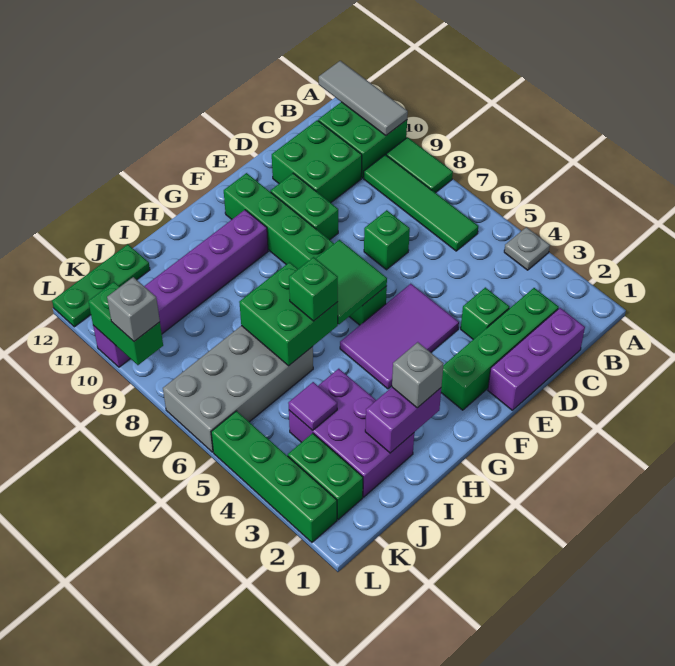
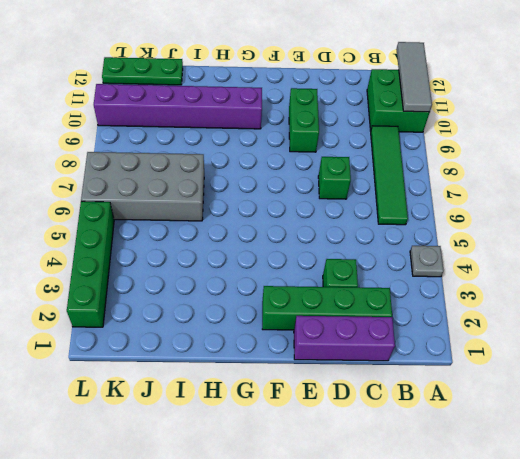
none -> green tile A8:A9 level 1
none -> green brick C10:D11 level 1
none -> purple tile E4:G5 level 1

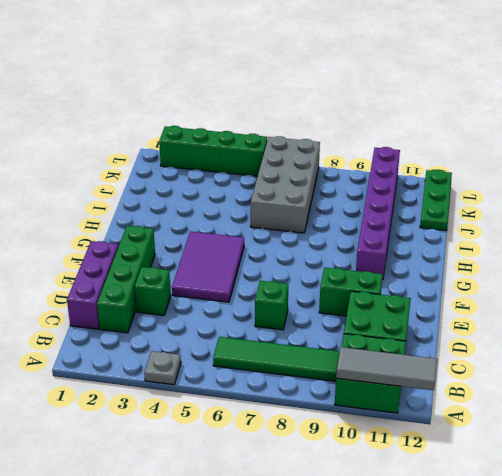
none -> green tile A8:A9 level 1
none -> green brick F6:F11 level 1
none -> purple brick I2:J4 level 1

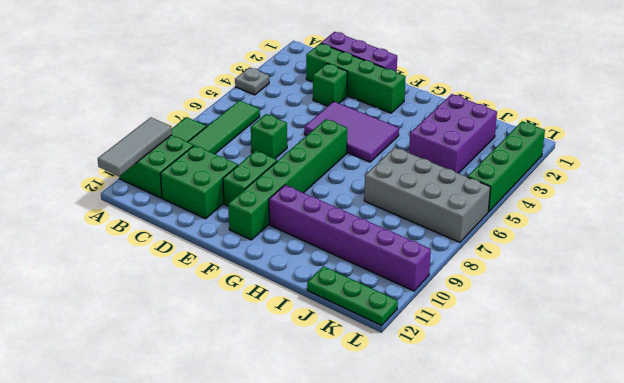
none -> green brick K2:K3 level 1
none -> green tile F6:G7 level 2
none -> purple brick H2:I2 level 2

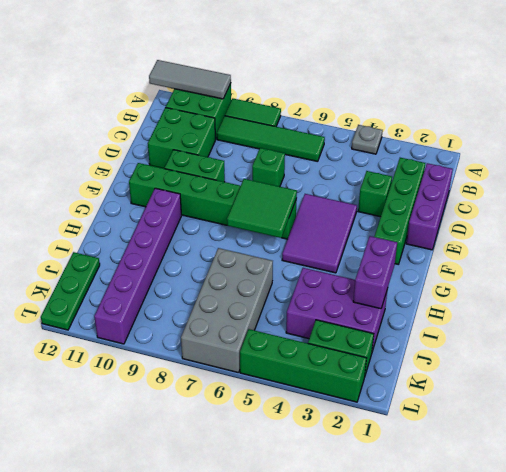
none -> green brick H6:I7 level 2
none -> purple tile J4 level 2
none -> green brick L9:L10 level 2

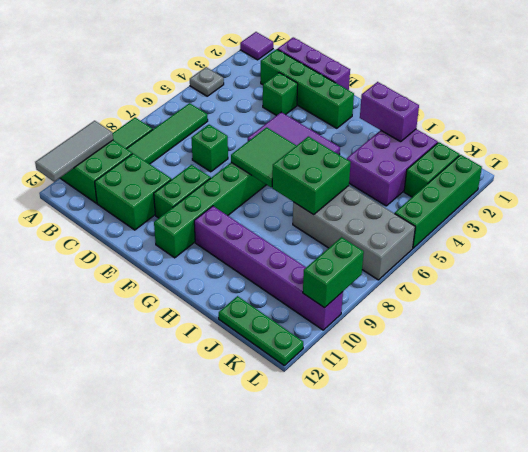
purple tile A1 level 1 -> purple tile J4 level 2
none -> grey brick H2 level 3
none -> green brick H6 level 3
none -> grey brick L9 level 3

